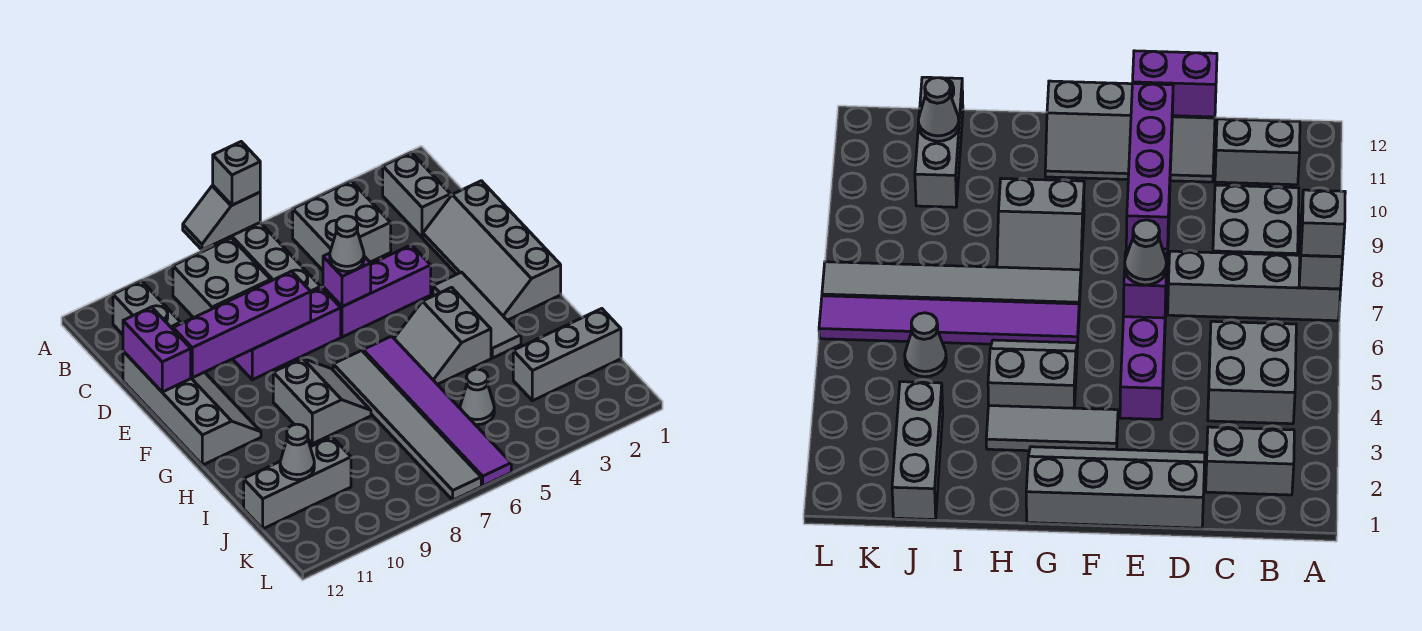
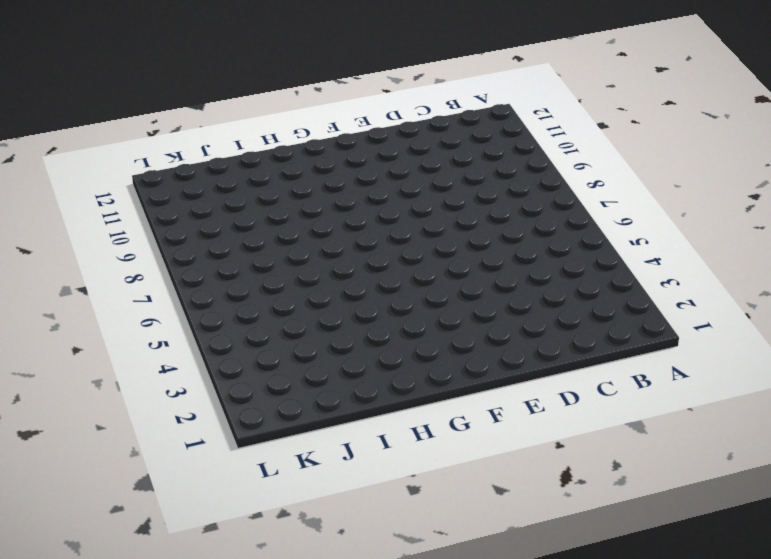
none -> grey brick A7:D7 level 1
none -> grey brick B2:C2 level 1
none -> grey brick B4:C5 level 1

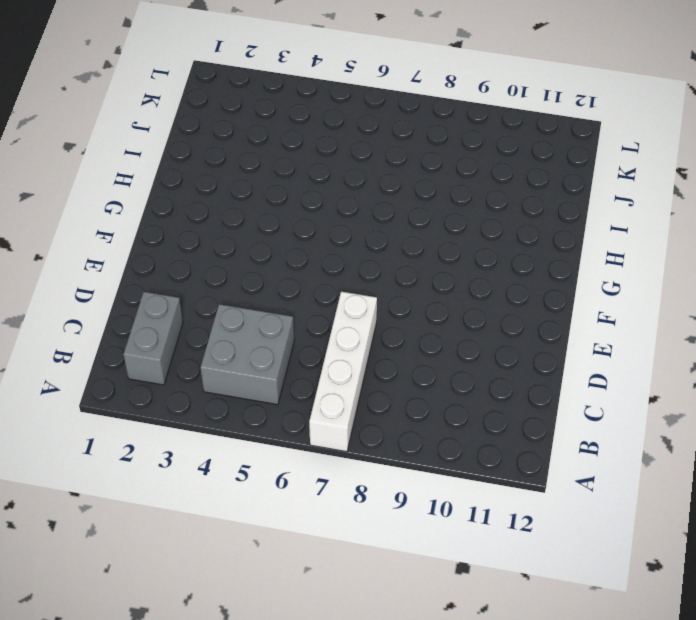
white brick A7:D7 level 1 -> grey brick A7:D7 level 1
none -> grey brick B8:C9 level 1
none -> grey brick B11:C11 level 1
none -> grey slope D1:G2 level 1 top 1

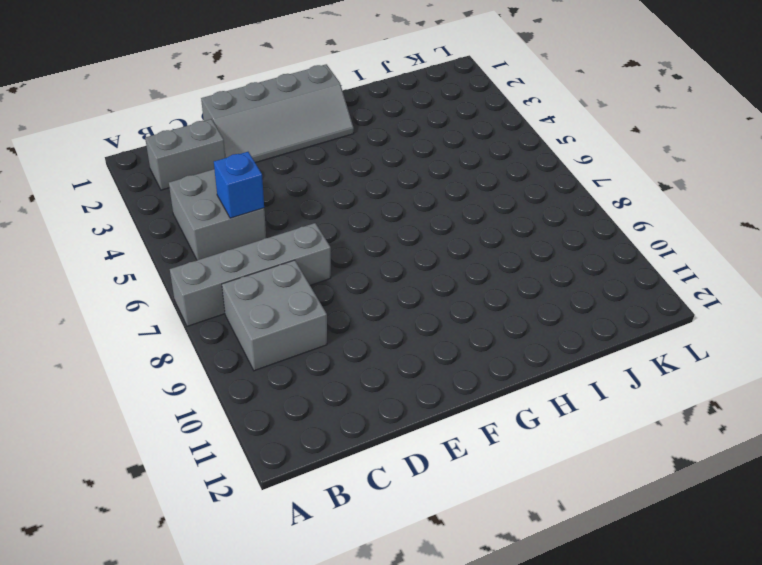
blue brick C5 level 2 -> none
none -> grey brick B11:C11 level 1
none -> grey slope D11:G12 level 1 top 12
none -> purple brick E4:E6 level 1

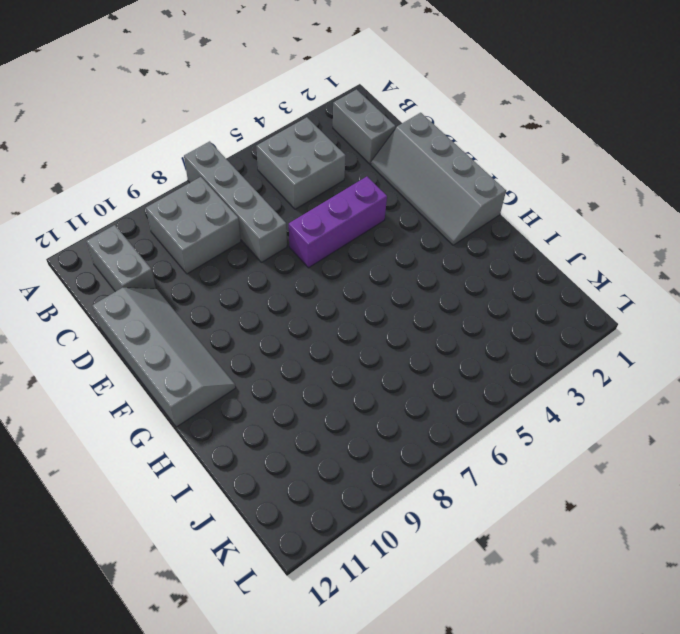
none -> purple brick E7:E9 level 1
none -> grey tile F3:H3 level 1
none -> grey slope G4:H5 level 1 top 4

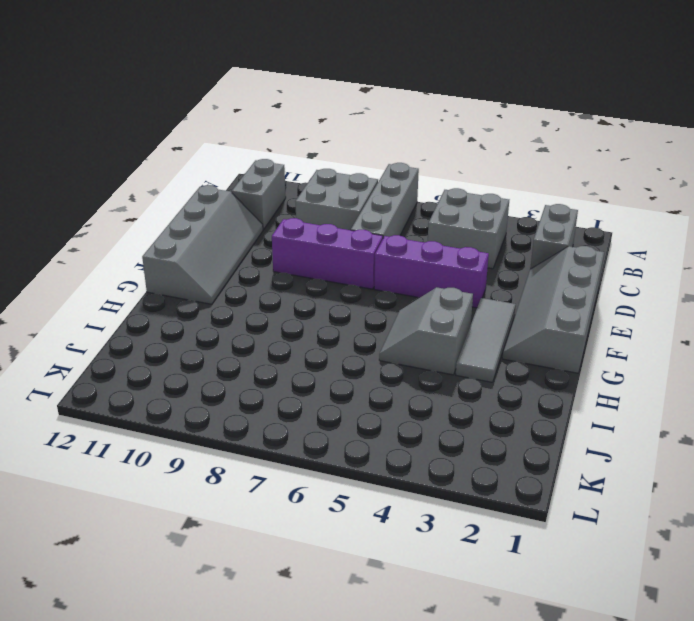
none -> purple tile G6:L6 level 1
none -> grey tile G7:L7 level 1
none -> grey slope G8:H9 level 1 top 9

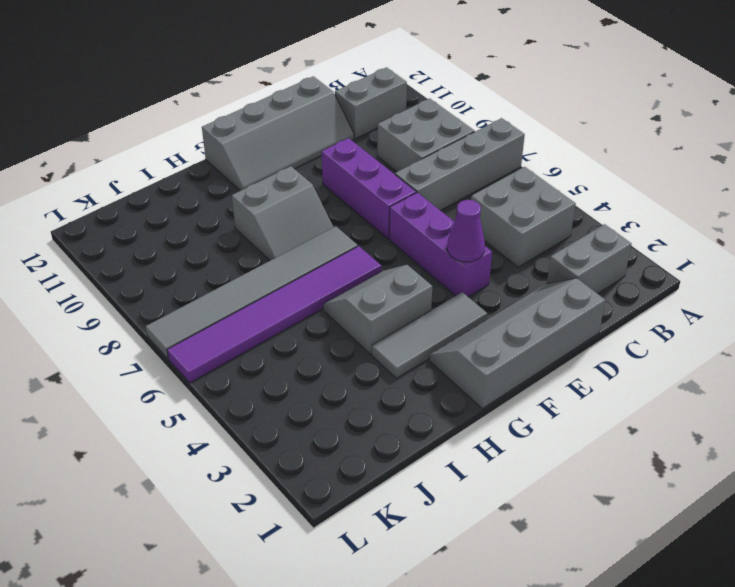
purple cone E4 level 2 -> none
none -> grey brick J1:J3 level 1
none -> grey cone J5 level 1
none -> grey brick J10:J12 level 1

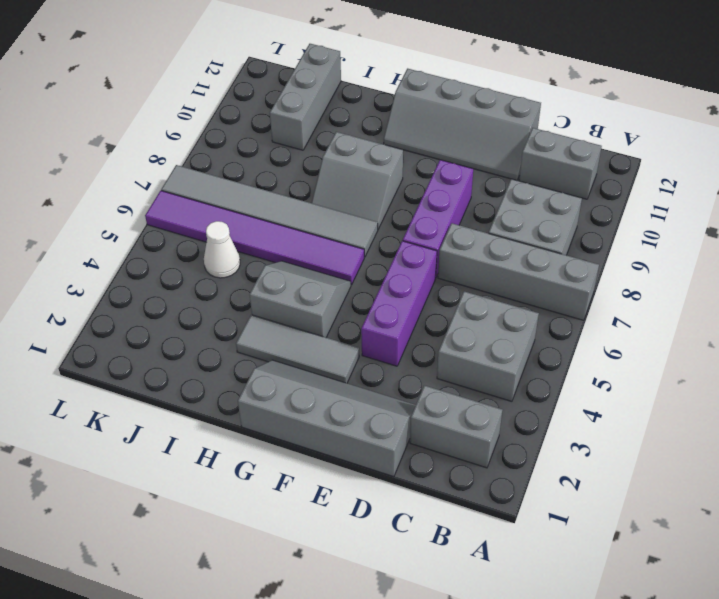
white cone J5 level 1 -> grey cone J5 level 1
none -> grey brick J1:J3 level 1
none -> grey slope A7:A8 level 2 top 7
none -> purple brick D12:E12 level 2

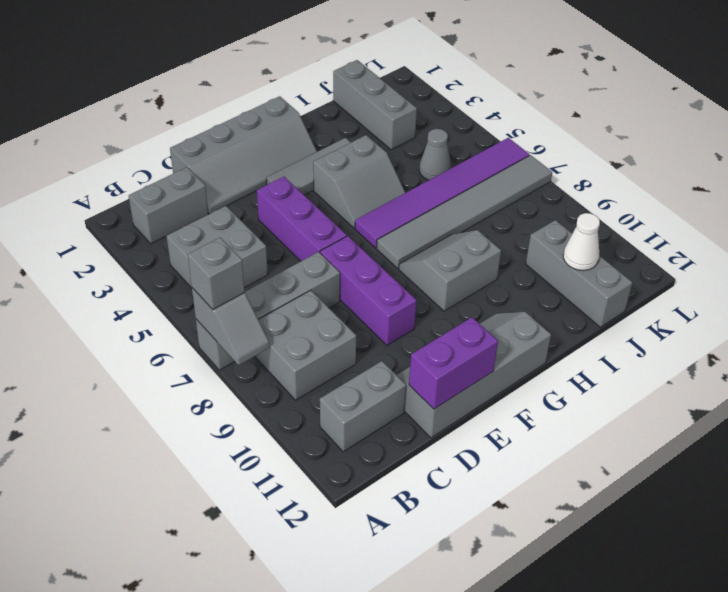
white cone J11 level 2 -> grey cone J11 level 2
none -> purple brick E6 level 2
none -> purple brick E8:E11 level 2
none -> grey cone E6 level 3

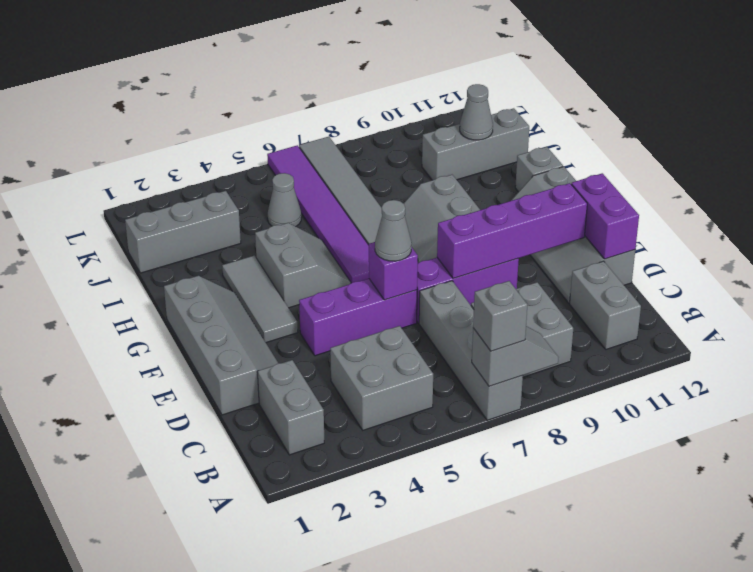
grey brick H12 level 1 -> none

